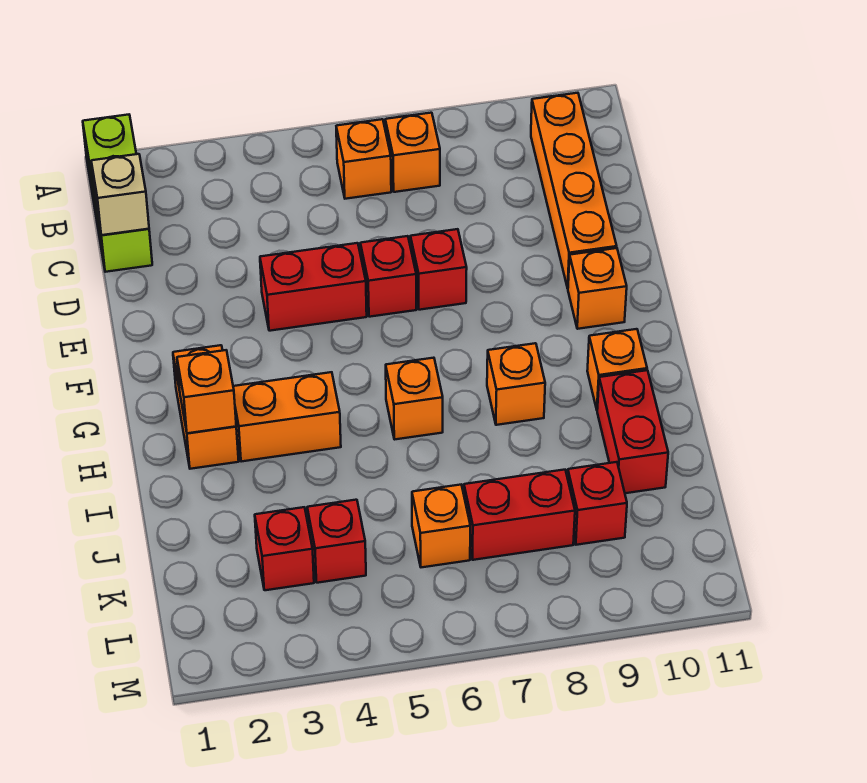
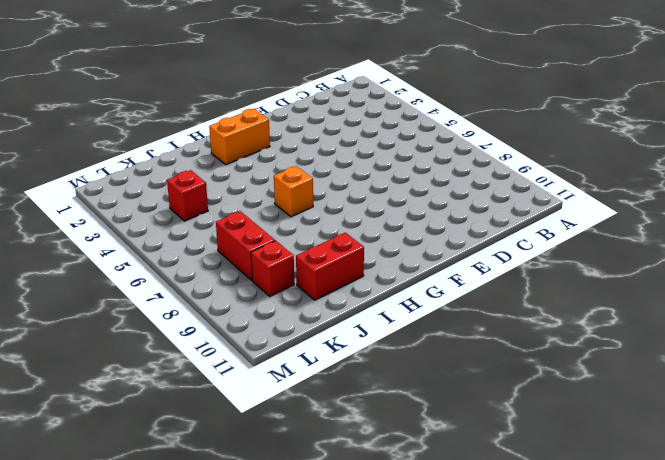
none -> lime brick A1:C1 level 1
none -> orange brick B6 level 1
none -> orange brick B7 level 1

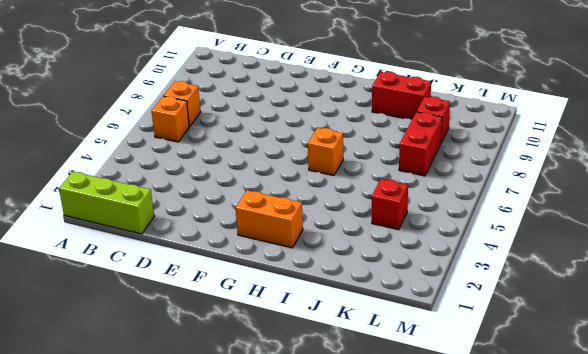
none -> orange brick B10:E10 level 1
none -> red brick E4:E5 level 1
none -> red brick E6 level 1

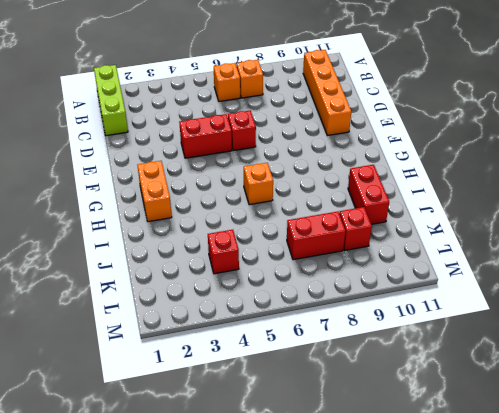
none -> red brick E7 level 1
none -> orange brick F10 level 1
none -> orange brick H3:H4 level 1

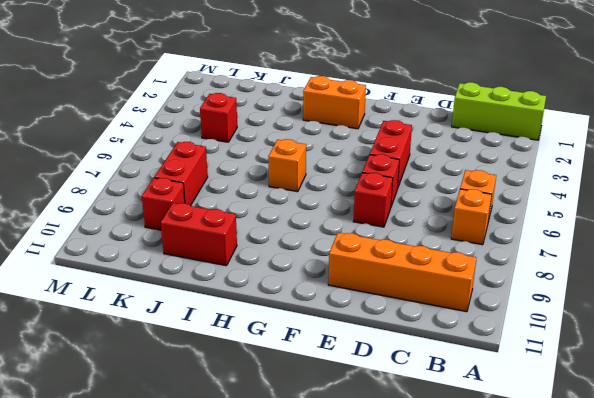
none -> orange brick F10 level 1
none -> orange brick H3:H4 level 1
none -> orange brick H8 level 1

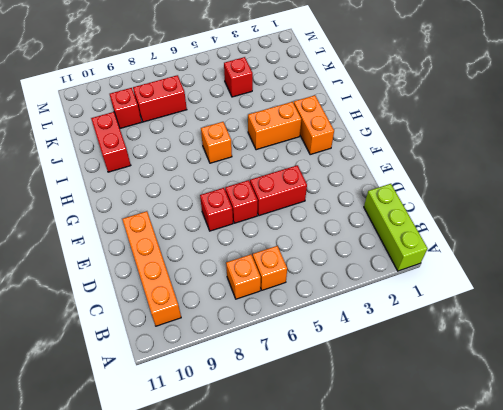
none -> orange brick F10 level 1
none -> orange brick H8 level 1
none -> orange brick H10 level 1

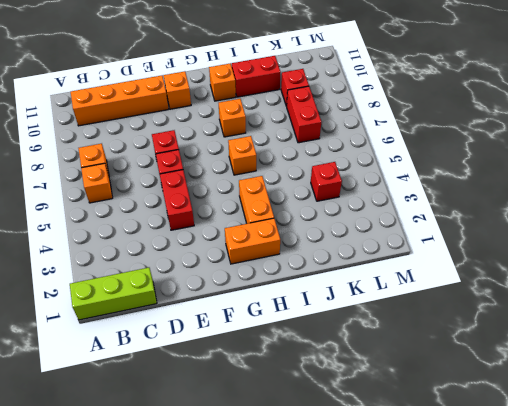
none -> red brick K3 level 1
none -> orange brick K6 level 1
none -> tan brick C1 level 2

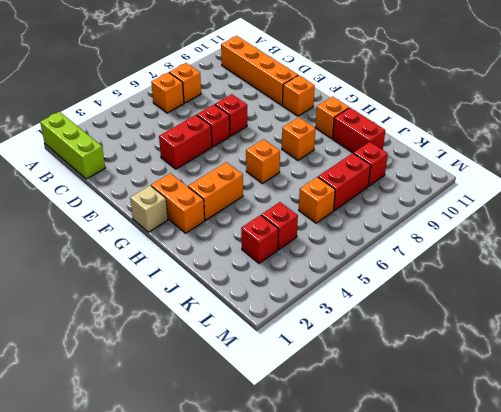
tan brick G1 level 1 -> tan brick C1 level 2
none -> orange brick H2 level 2

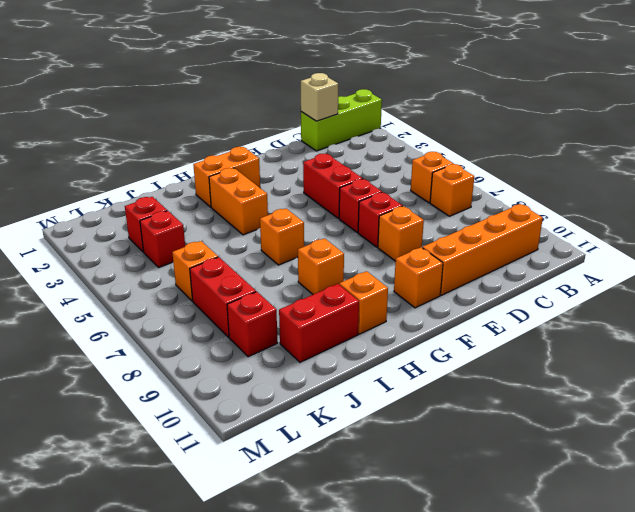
orange brick E8 level 1 -> orange brick H2 level 2

